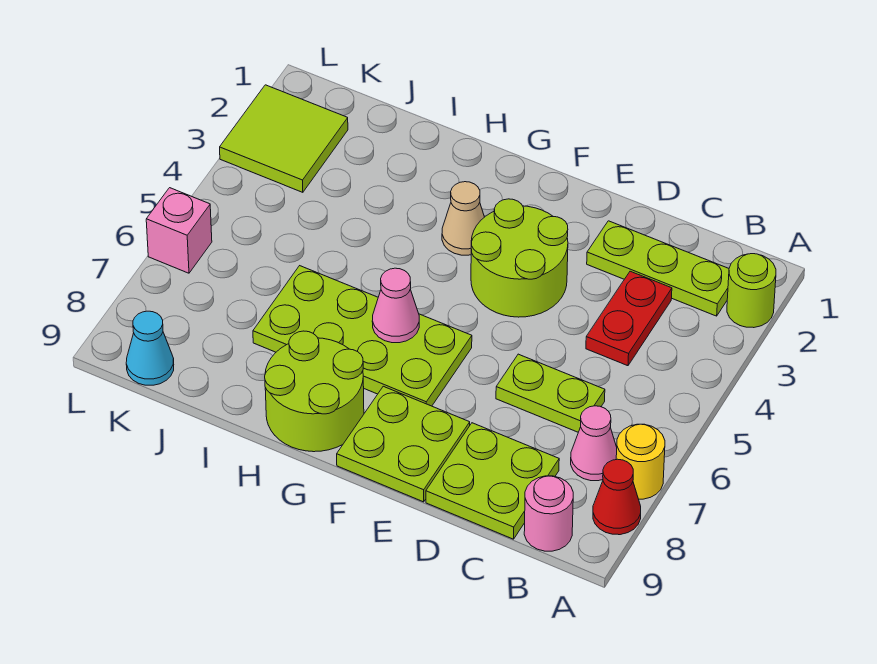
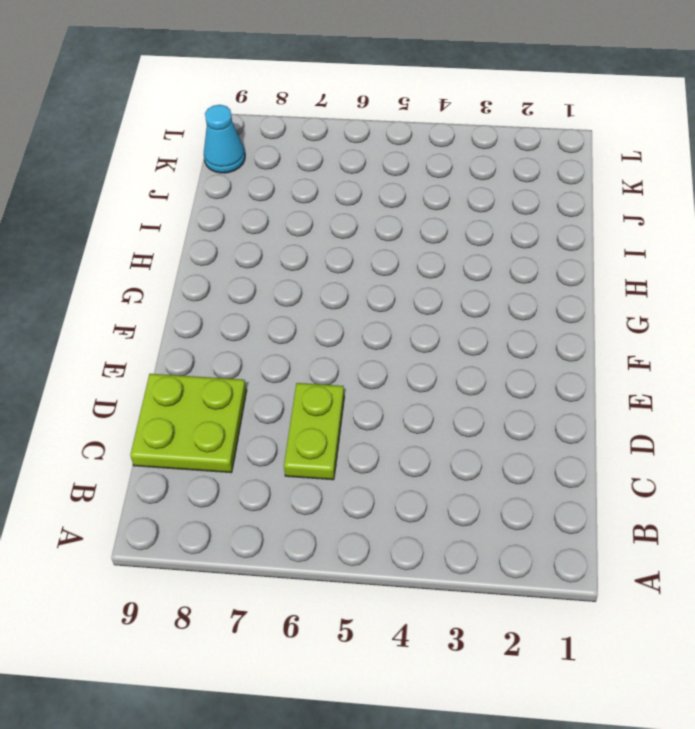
none -> lime round brick A2 level 1
none -> yellow round brick A7 level 1
none -> red cone A8 level 1

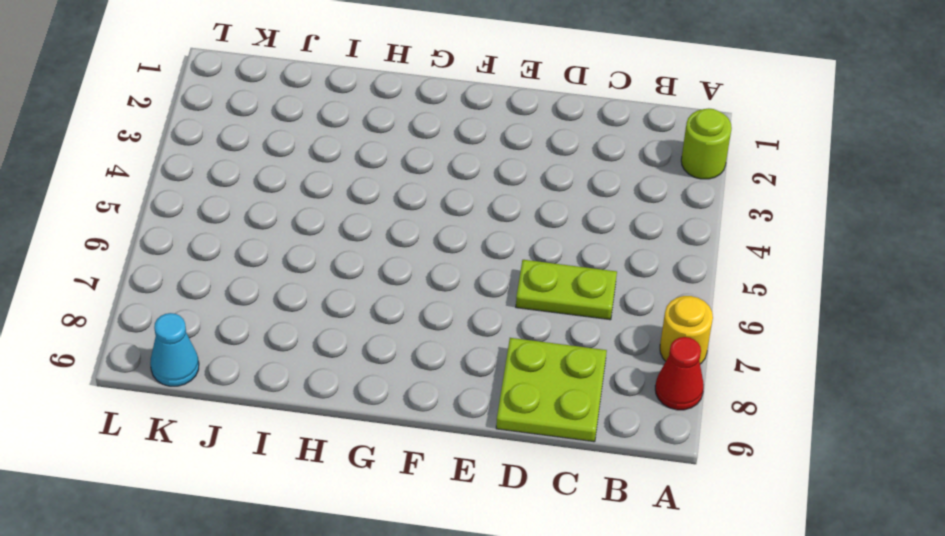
none -> lime plate B2:D2 level 1
none -> pink cone B7 level 1
none -> pink round brick B9 level 1

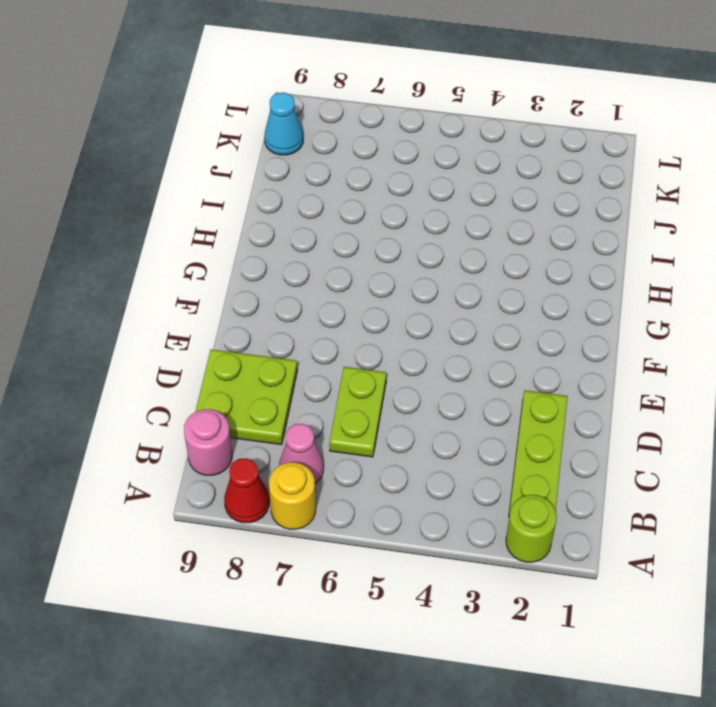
none -> red plate C3:C4 level 1
none -> lime round brick E3:F4 level 1
none -> lime plate E8:F9 level 1

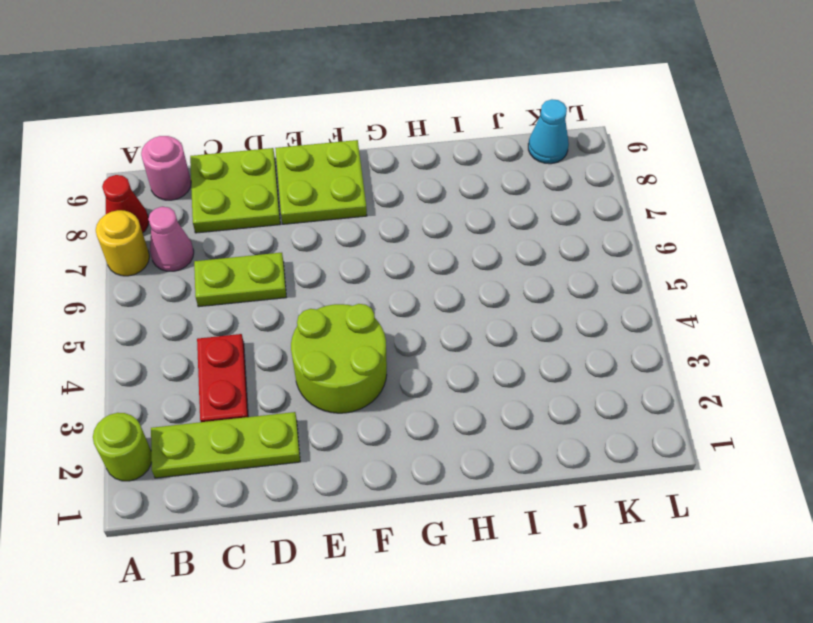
none -> lime plate F6:I7 level 1
none -> tan cone G3 level 1
none -> lime round brick G8:H9 level 1

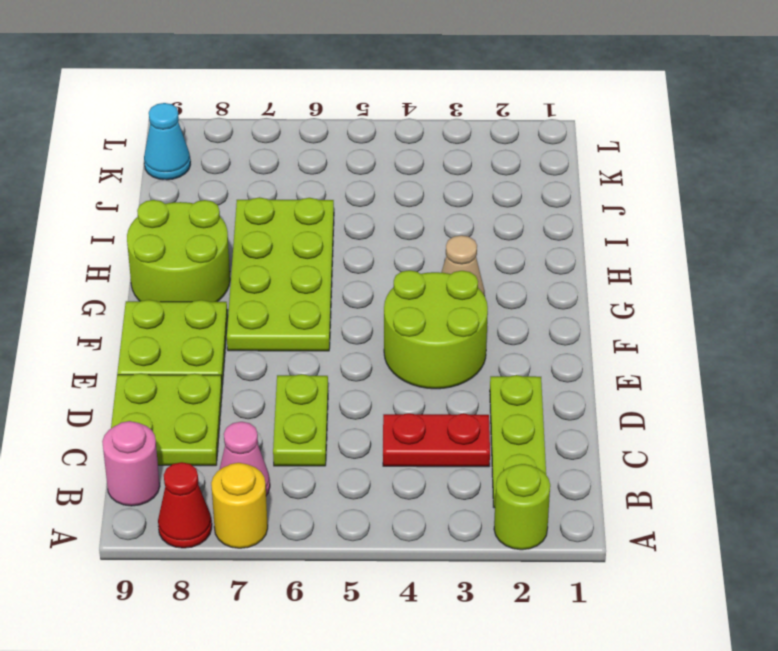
none -> lime tile K2:L3 level 1
none -> pink brick L6 level 1
none -> pink cone G6 level 2

